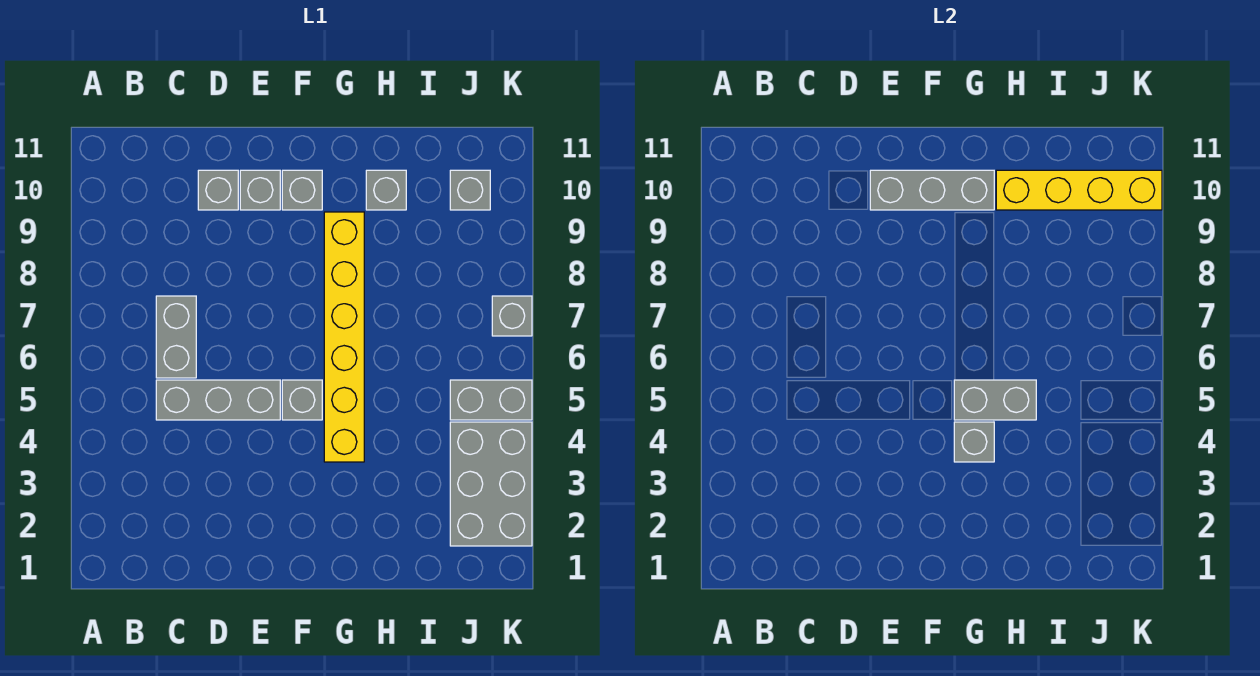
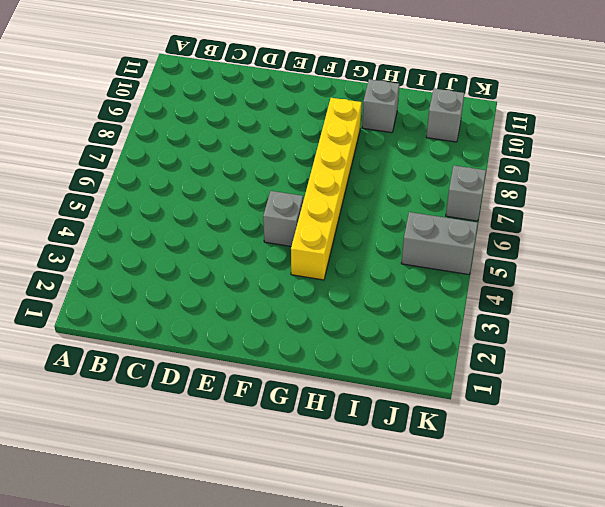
none -> grey brick C5:E5 level 1
none -> grey brick C6:C7 level 1
none -> grey brick D10 level 1

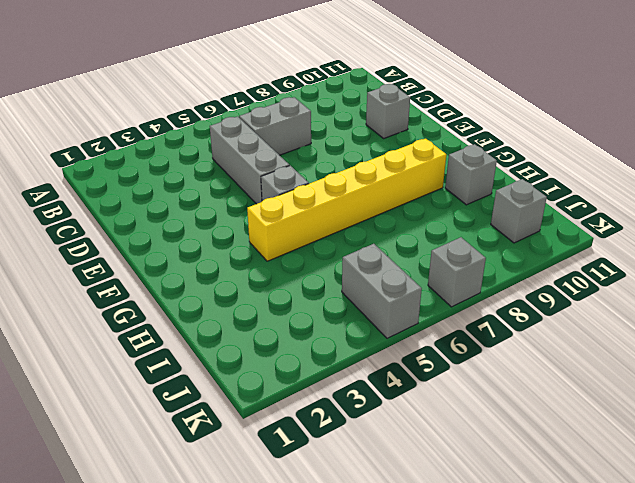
none -> grey brick E10 level 1
none -> grey brick F10 level 1
none -> grey brick J2:K4 level 1

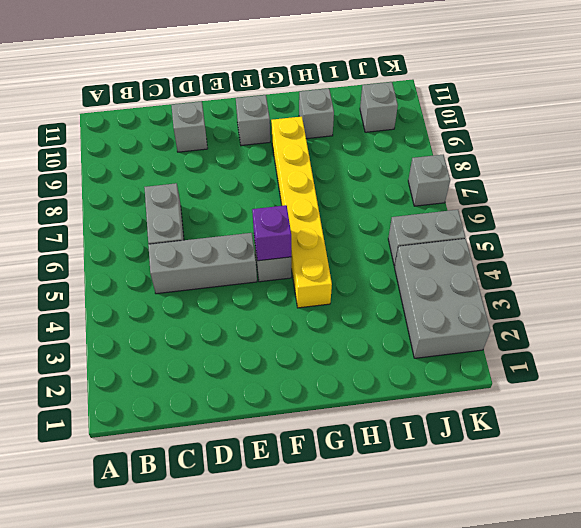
purple brick F5 level 2 -> none
none -> grey brick E10 level 1
none -> grey brick E10:G10 level 2
none -> grey brick G4 level 2

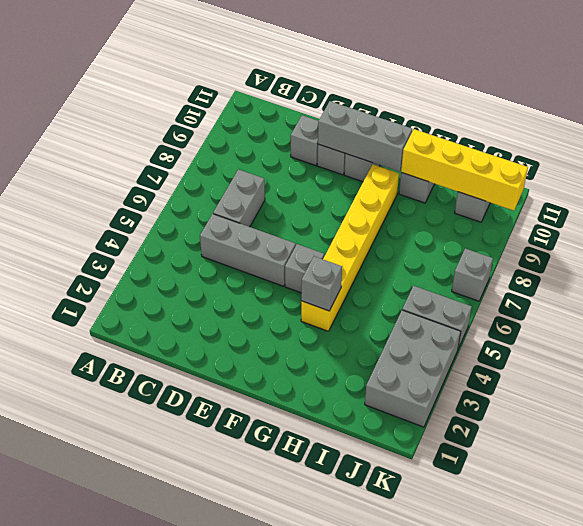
none -> grey brick G5:H5 level 2

